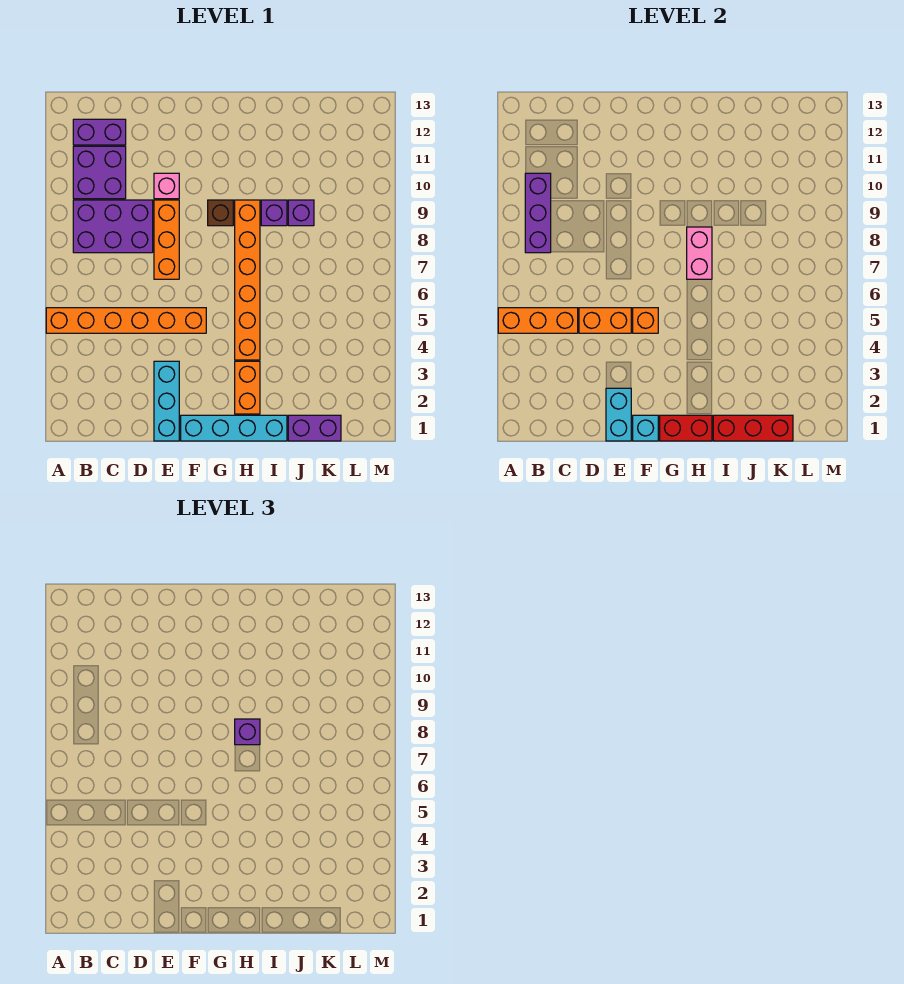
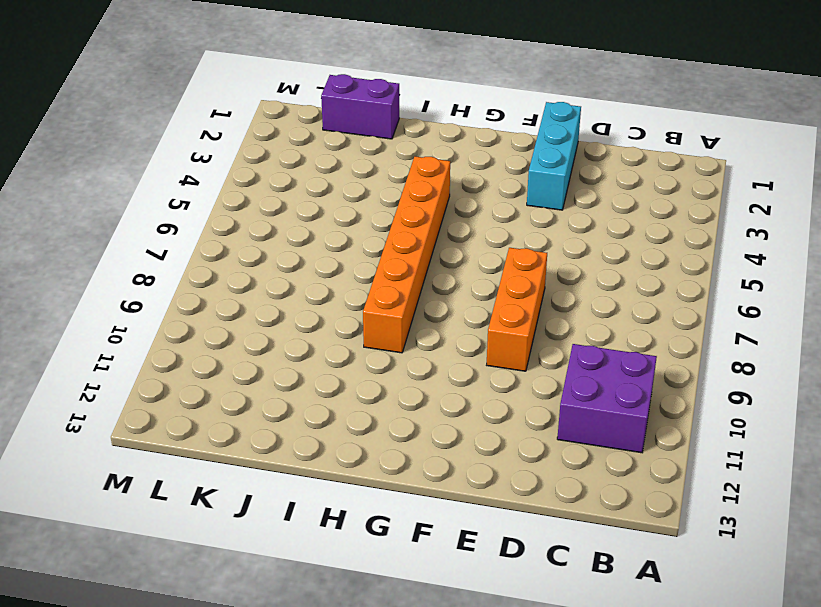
none -> orange brick A5:F5 level 1
none -> purple brick B8:D9 level 1
none -> purple brick B12:C12 level 1

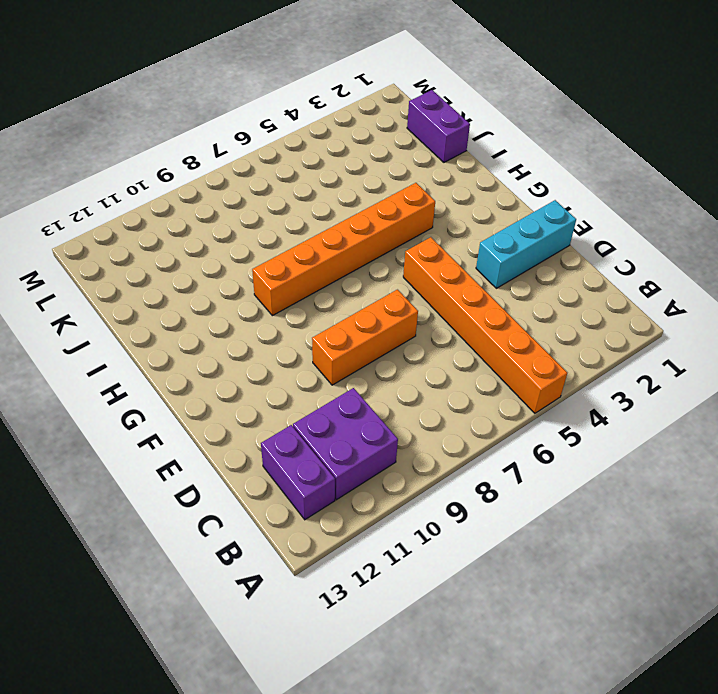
none -> purple brick B8:D9 level 1
none -> pink brick E10 level 1
none -> cyan brick F1:I1 level 1

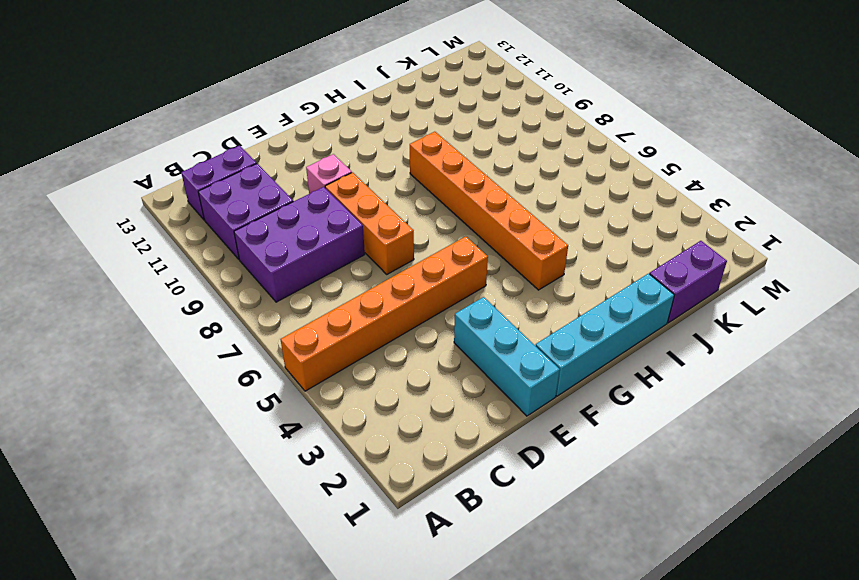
none -> brown brick G9 level 1
none -> orange brick H2:H3 level 1
none -> purple brick I9 level 1

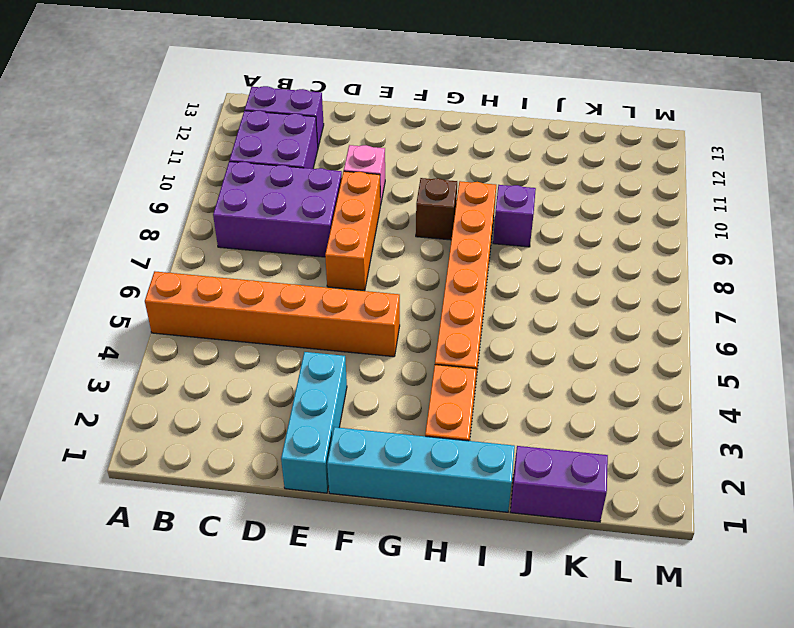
none -> purple brick J9 level 1
none -> orange brick A5:C5 level 2
none -> purple brick B8:B10 level 2

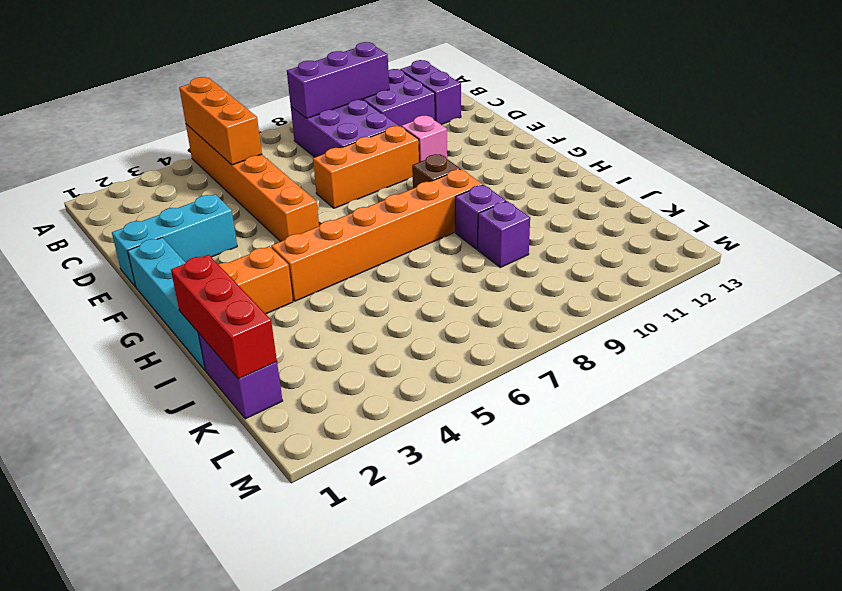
none -> orange brick D5:E5 level 2
none -> cyan brick E1:E2 level 2
none -> cyan brick F1 level 2

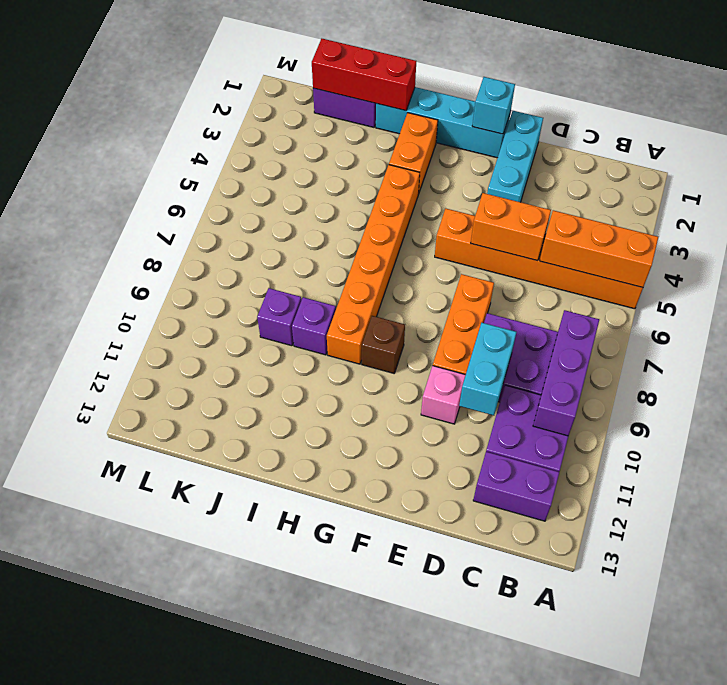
cyan brick D9:D10 level 2 -> cyan brick E1:E2 level 2
none -> orange brick F5 level 2
none -> red brick G1:H1 level 2
none -> pink brick H7:H8 level 2

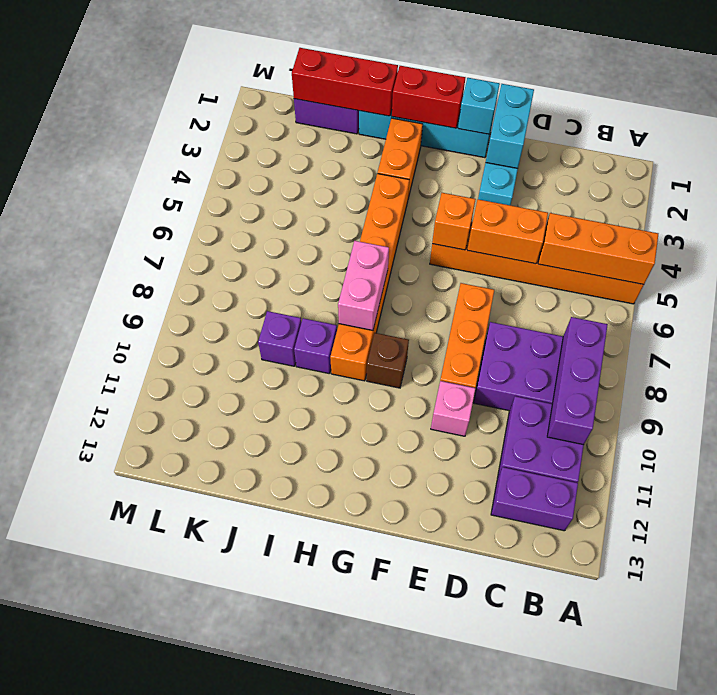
none -> purple brick H8 level 3

